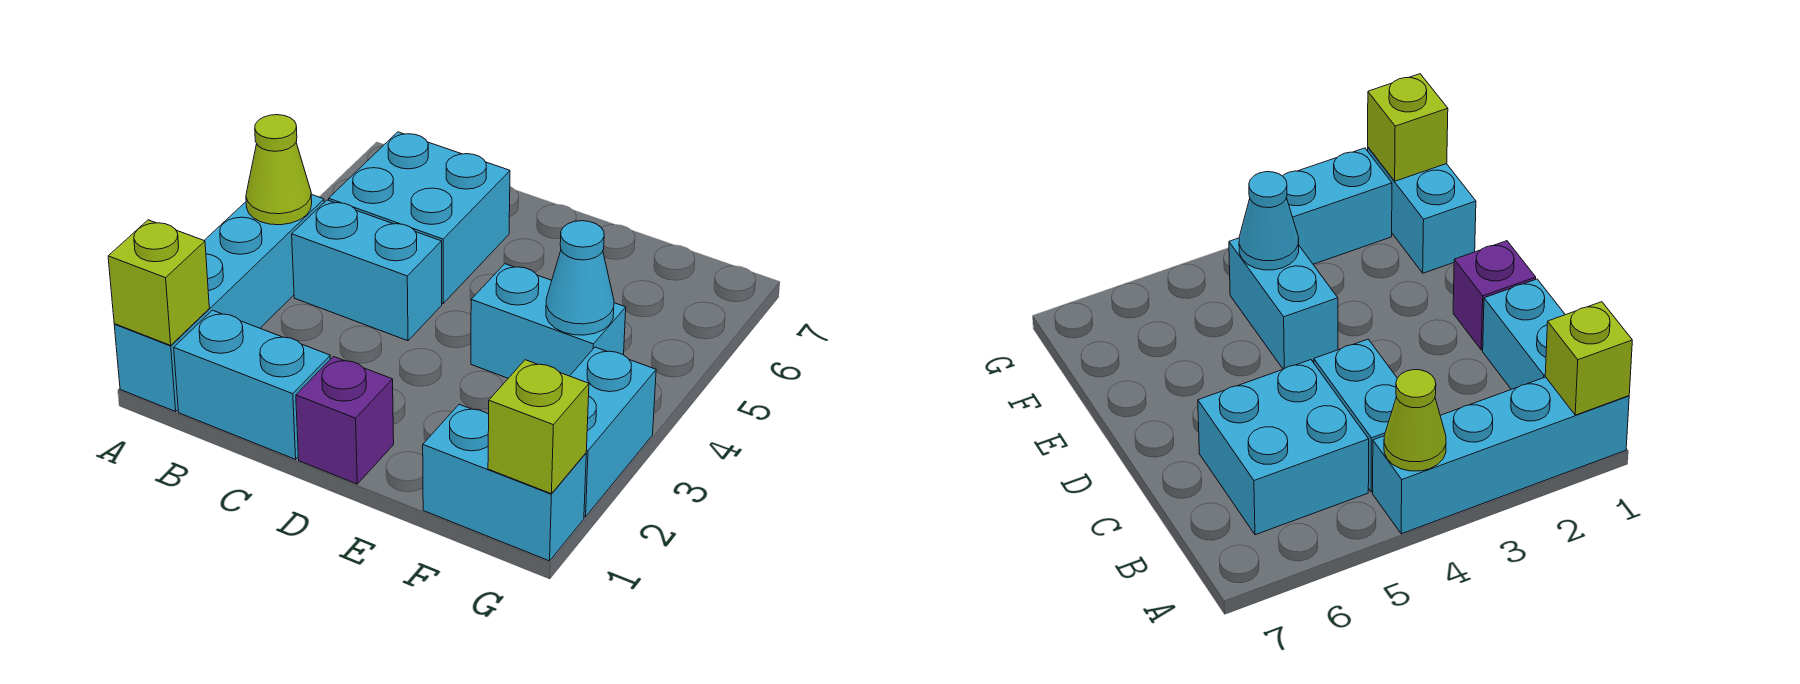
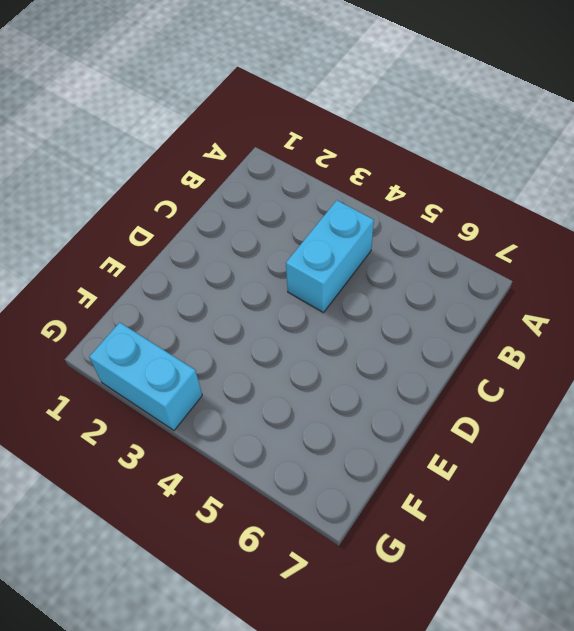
none -> cyan brick A1:A4 level 1
none -> cyan brick B1:C1 level 1
none -> cyan brick B5:C6 level 1

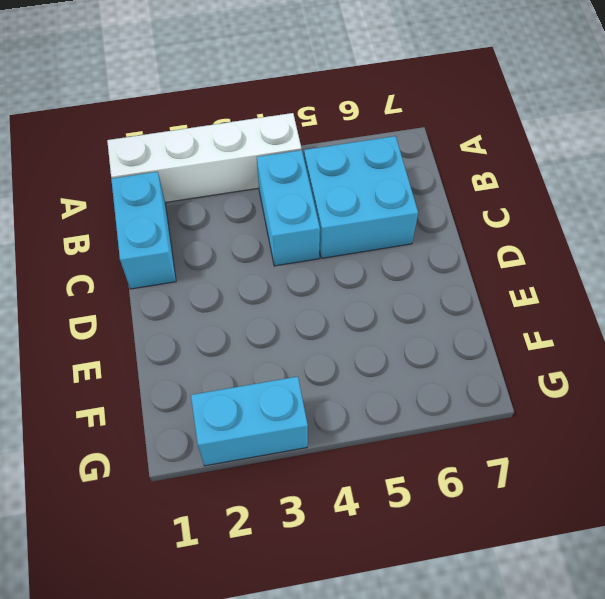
white brick A1:A4 level 1 -> cyan brick A1:A4 level 1
none -> purple brick D1 level 1
none -> cyan brick E4:F4 level 1
none -> cyan brick F1:G1 level 1

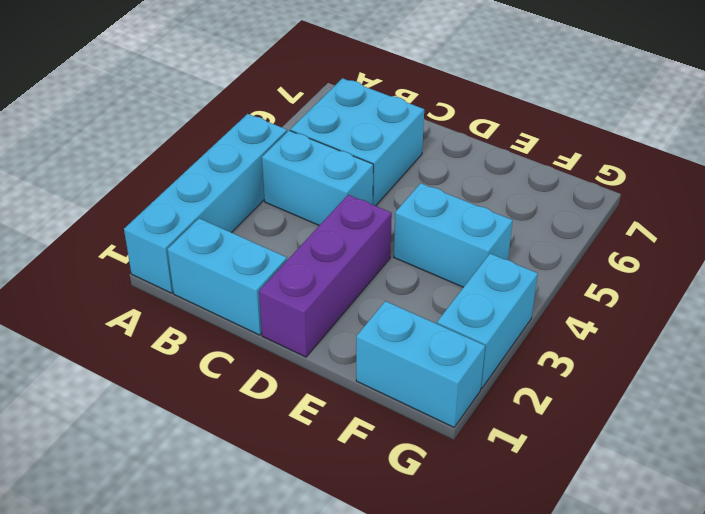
purple brick D1:D3 level 1 -> purple brick D1 level 1
none -> lime brick A1 level 2
none -> lime cone A4 level 2
none -> cyan cone F4 level 2

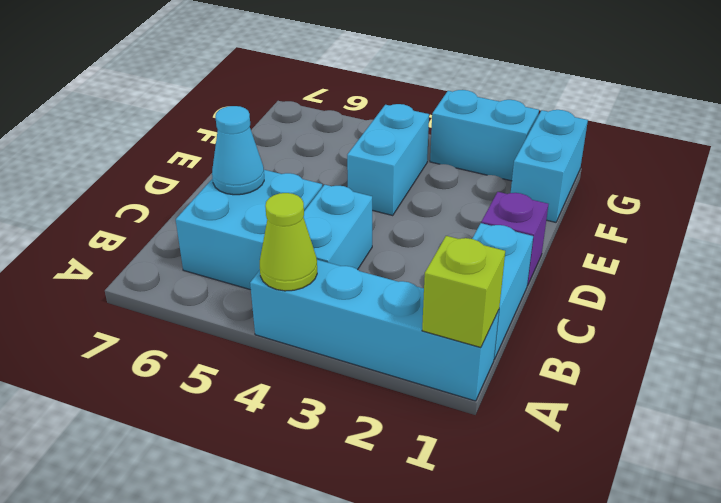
cyan cone C6 level 2 -> cyan cone F4 level 2
none -> lime brick G1 level 2

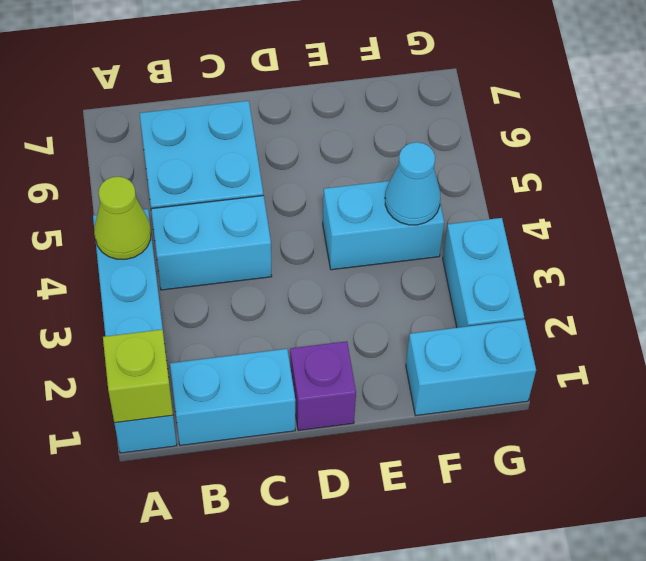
none -> lime brick G1 level 2

